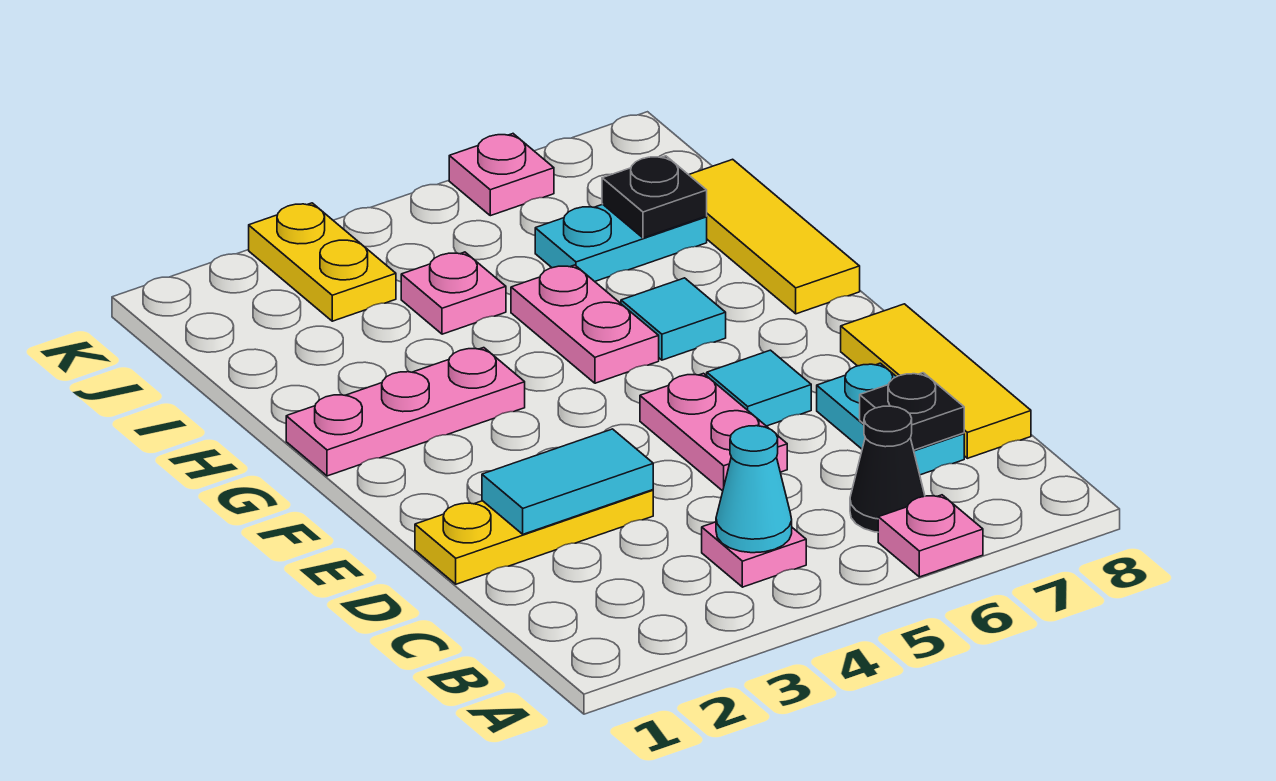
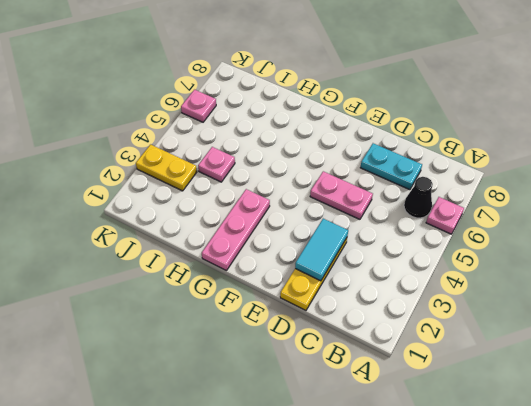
none -> pink plate B4 level 1
none -> yellow tile C8:E8 level 1
none -> cyan tile E6 level 1

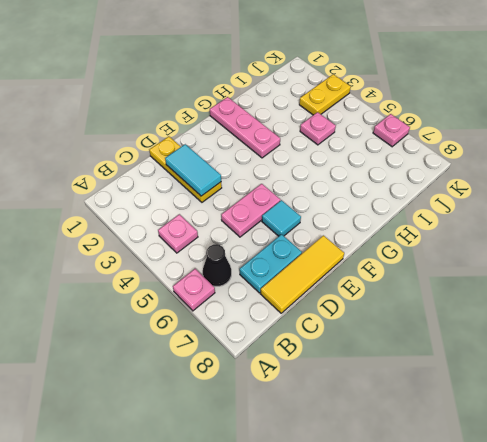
none -> pink plate G5:H5 level 1
none -> cyan tile G6 level 1
none -> yellow tile G8:I8 level 1

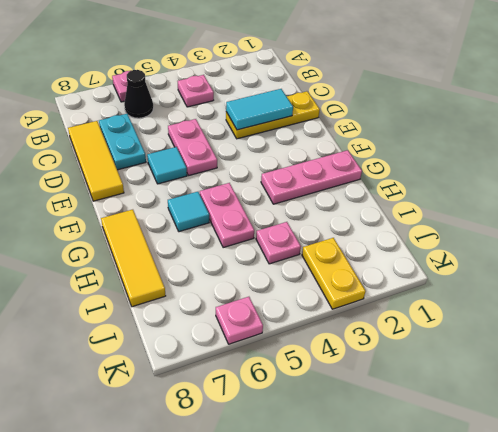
none -> cyan plate I6:I7 level 1
none -> cyan cone B4 level 2
none -> black plate C7 level 2

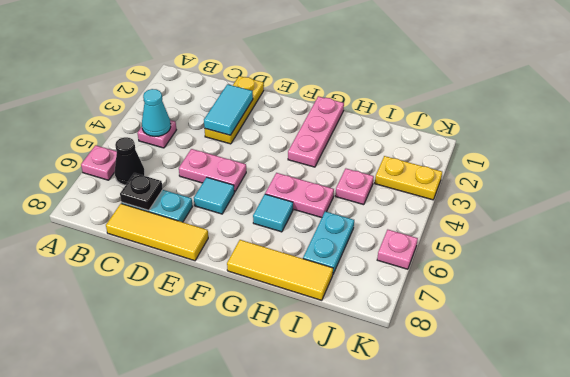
none -> black plate I7 level 2

